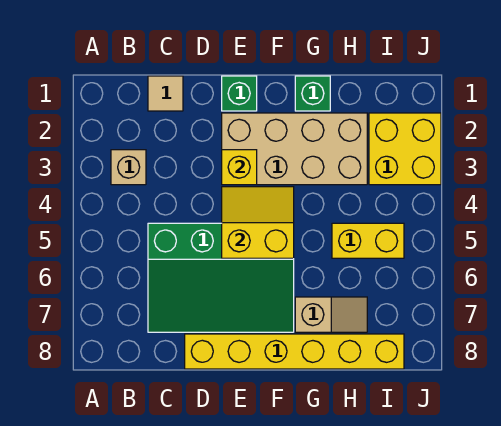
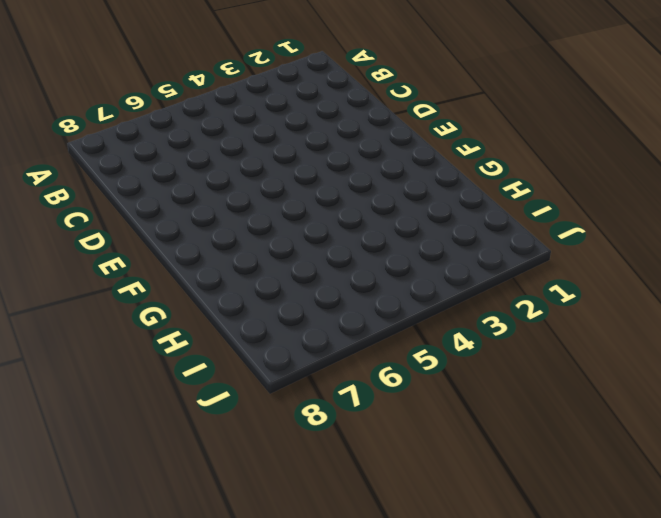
none -> tan brick B3 level 1
none -> tan tile C1 level 1
none -> green slope C5:F7 level 1 top 5

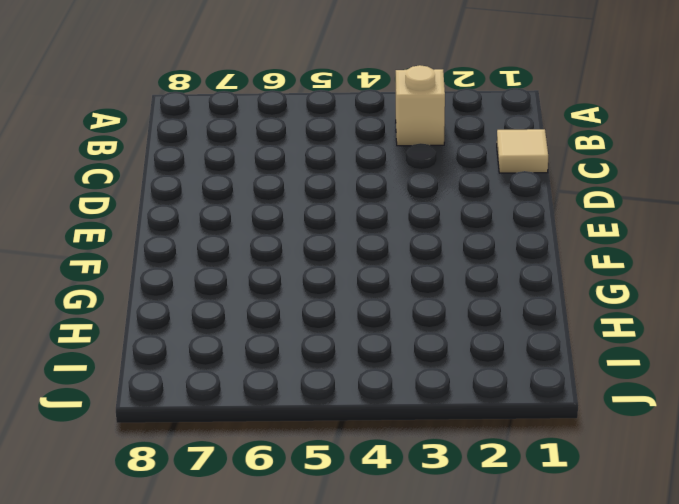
none -> green slope C5:F7 level 1 top 5
none -> yellow brick D8:I8 level 1
none -> green brick E1 level 1

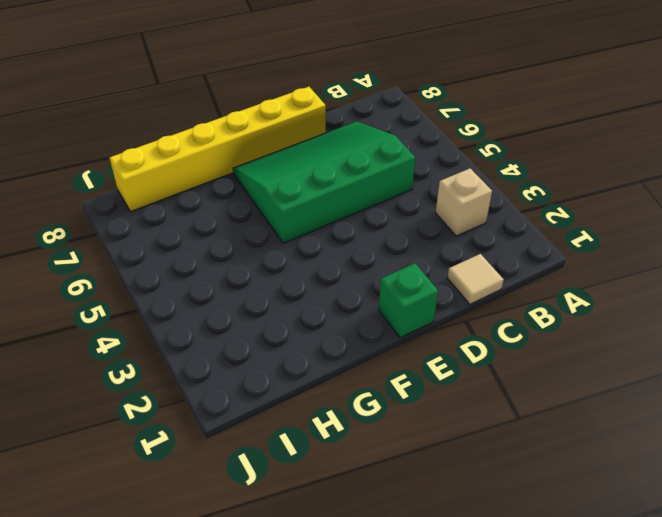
none -> tan brick E2:H3 level 1
none -> green brick G1 level 1
none -> tan slope G7:H7 level 1 top G

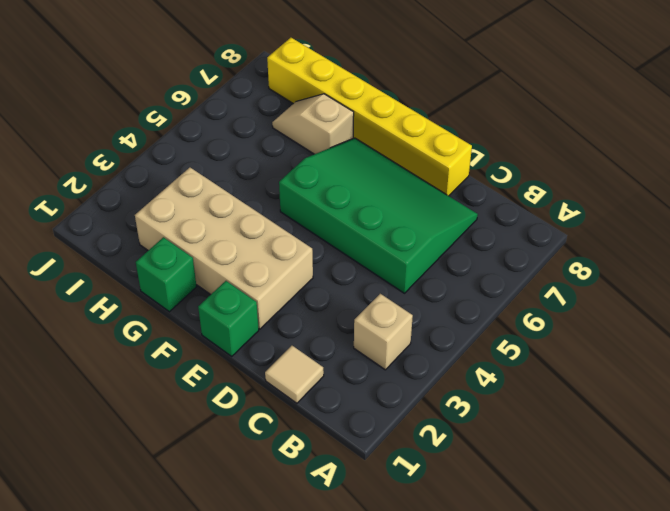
none -> yellow brick H5:I5 level 1
none -> yellow brick I2:J3 level 1
none -> yellow brick E3 level 2

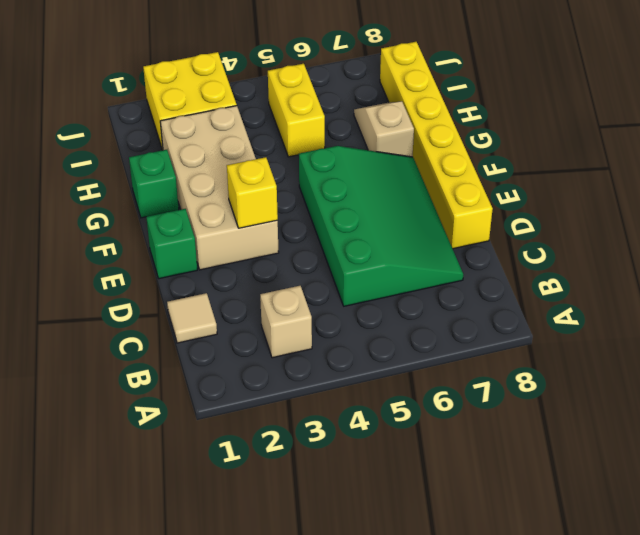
none -> yellow slope E4:F5 level 2 top 5

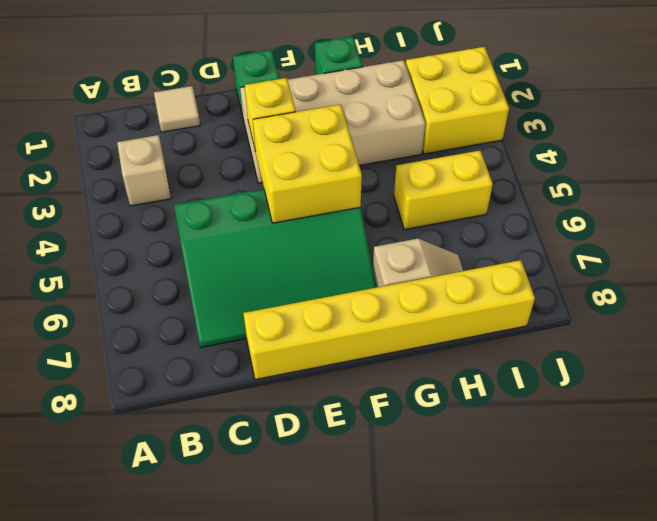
yellow brick E4:F5 level 2 -> yellow slope E4:F5 level 2 top 5

